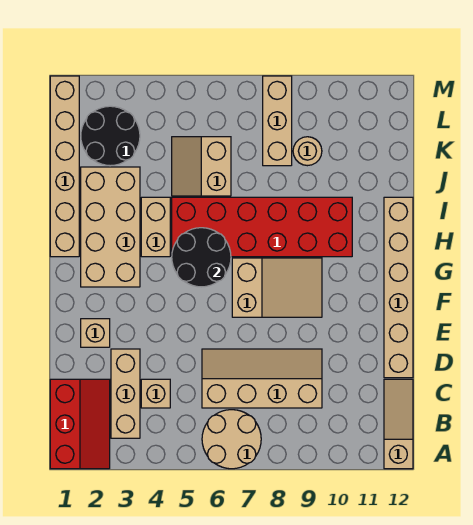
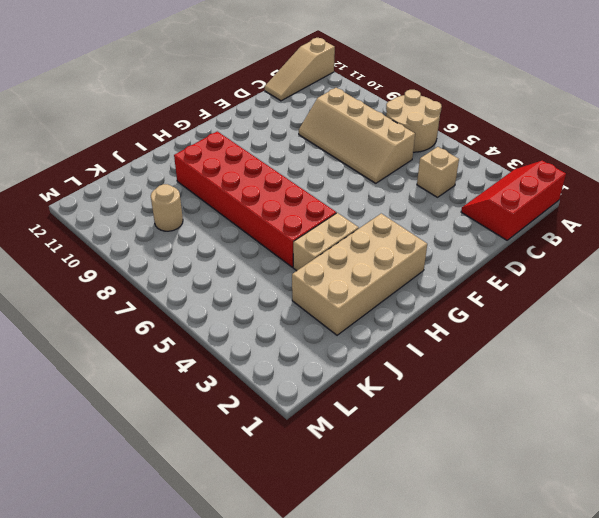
none -> tan brick B3:D3 level 1
none -> tan brick D12:I12 level 1
none -> tan brick E2 level 1

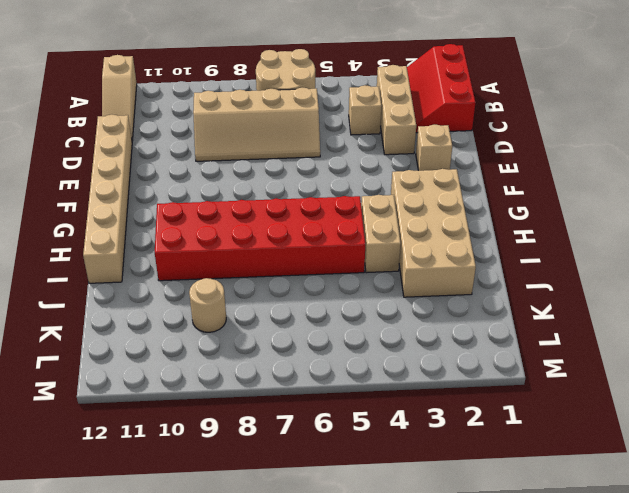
none -> tan slope F7:G9 level 1 top 7
none -> tan brick H1:M1 level 1
none -> tan slope J5:K6 level 1 top 6

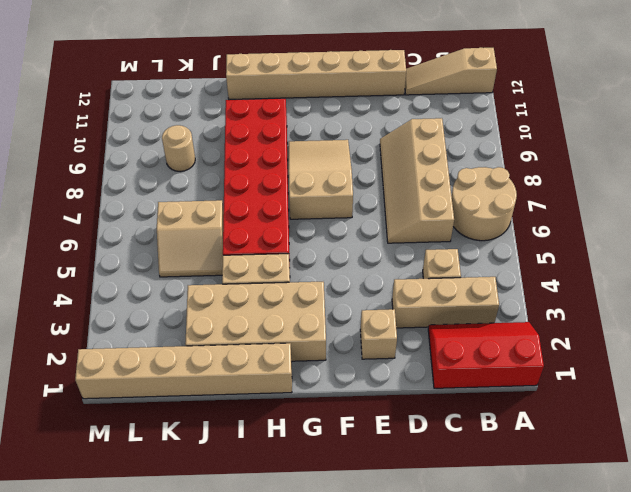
none -> black round brick K2:L3 level 1
none -> tan brick K8:M8 level 1
none -> black round brick G5:H6 level 2

